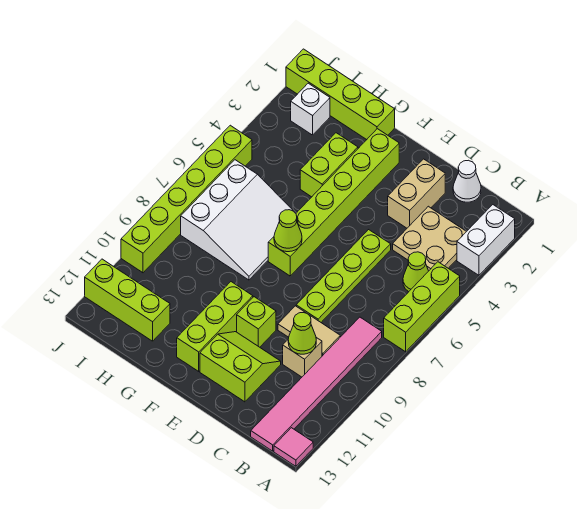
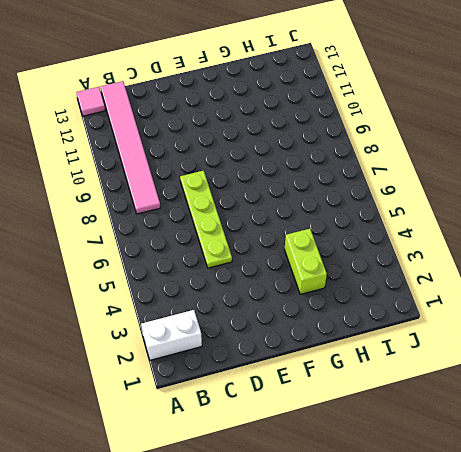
white brick A2:B2 level 1 -> white brick A2:A3 level 1
none -> lime brick A5:A7 level 1
none -> tan plate B3:C4 level 1
none -> lime cone B5 level 1

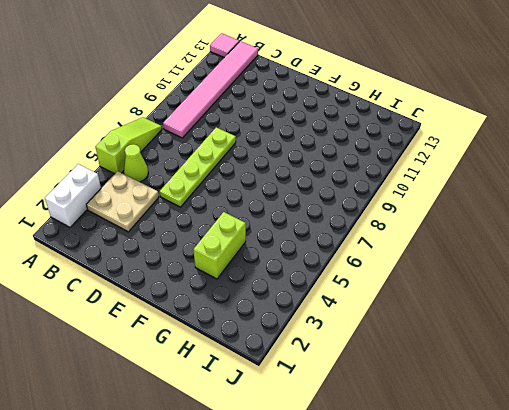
lime slope A5:A7 level 1 top 5 -> lime brick A5:A7 level 1
none -> white cone C1 level 1
none -> tan tile C9:D9 level 1
none -> tan brick C10 level 1

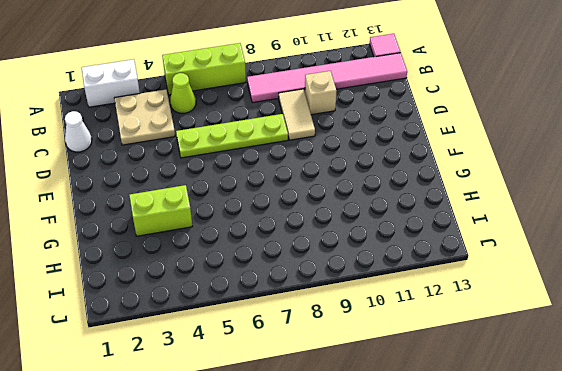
none -> tan brick D2:D3 level 1
none -> lime slope D11:E12 level 1 top 12
none -> lime brick E10 level 1

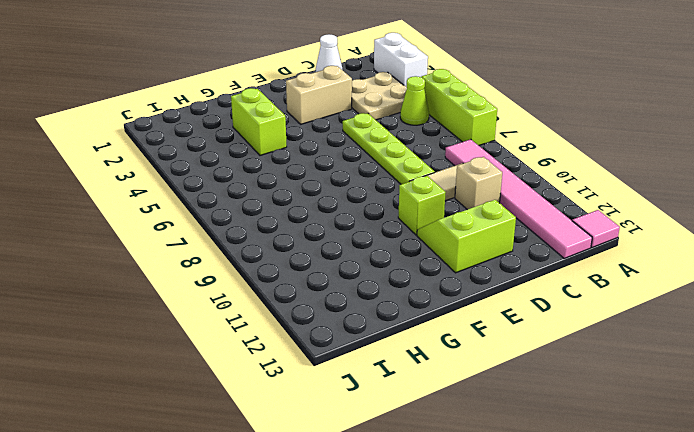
tan brick D3:E3 level 1 -> tan brick D2:D3 level 1
none -> lime brick F2:F7 level 1
none -> lime brick F10:F12 level 1
none -> lime brick G1:J1 level 1

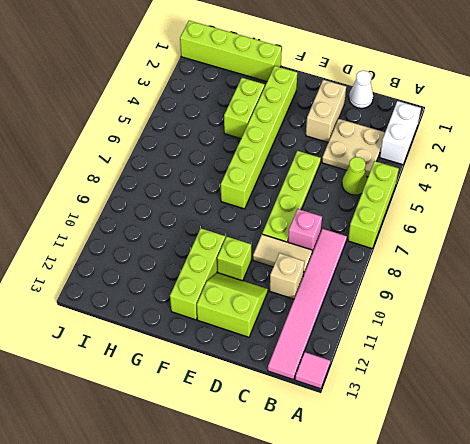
pink brick C8 level 1 -> none
none -> white slope G6:I8 level 1 top I
none -> lime brick H12:J12 level 1
none -> white brick I2 level 1

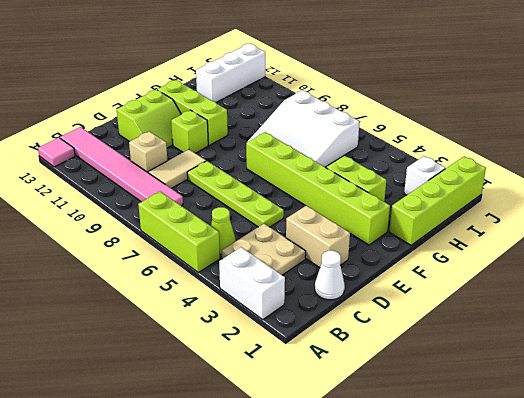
white brick H12:J12 level 1 -> lime brick H12:J12 level 1
none -> lime brick J5:J10 level 1
none -> lime cone C10 level 2
none -> lime cone F7 level 2

